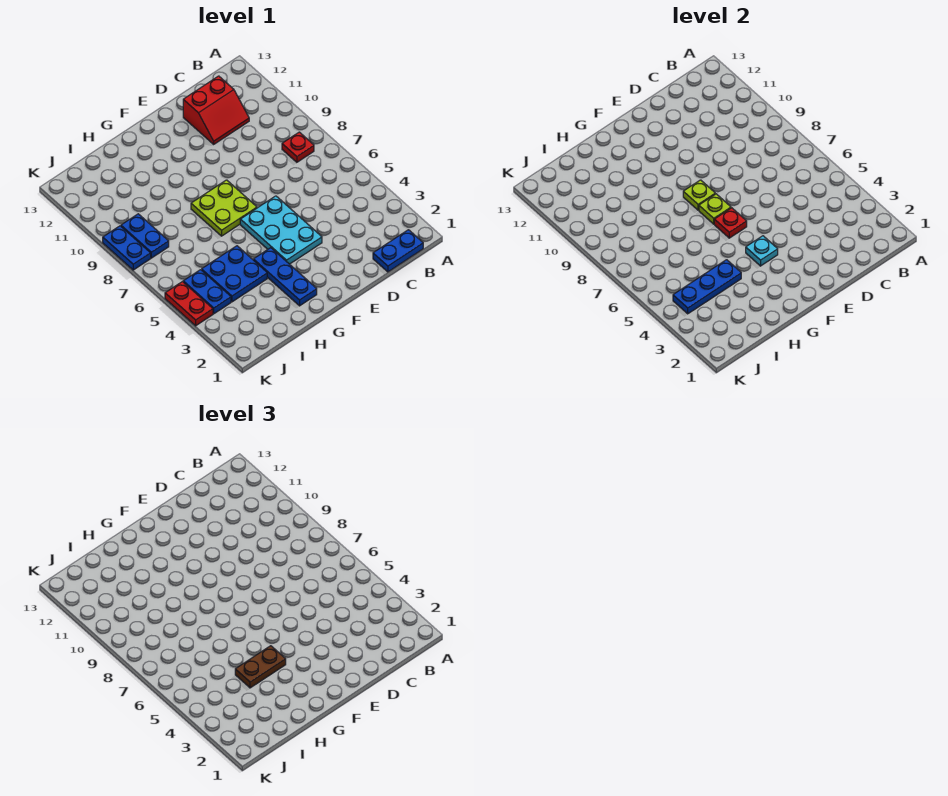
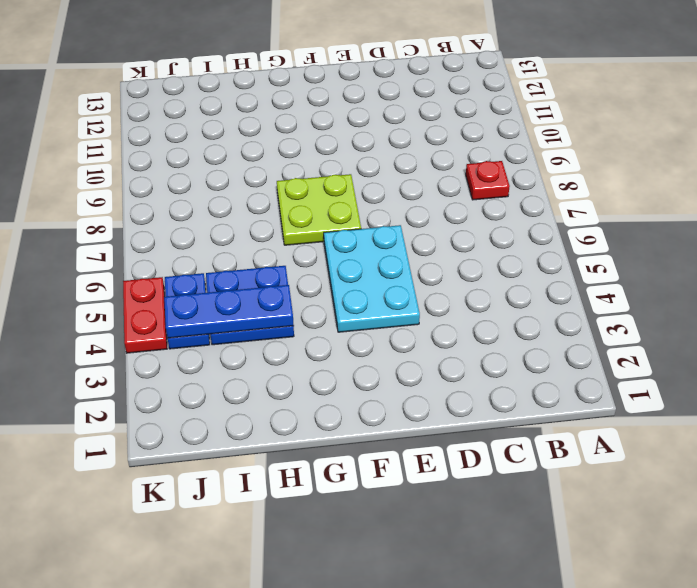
none -> blue plate B1:C1 level 1
none -> red slope C11:D12 level 1 top 12
none -> blue plate G2:G4 level 1

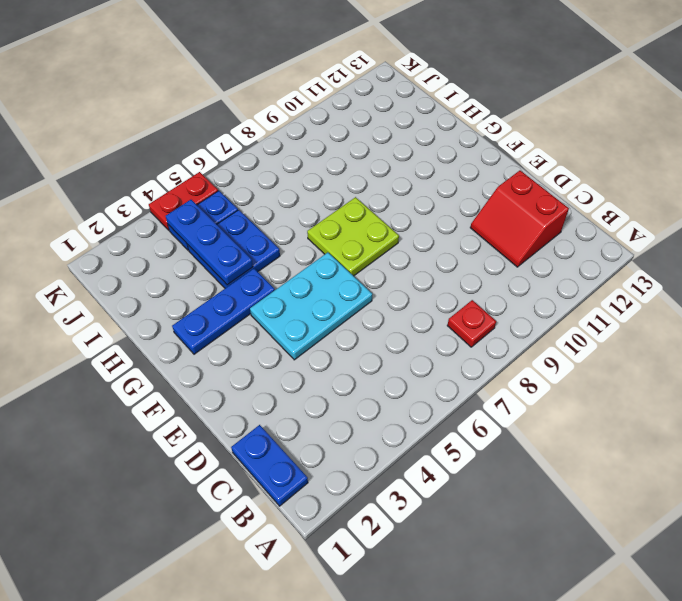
none -> blue plate J8:J9 level 1
none -> blue plate K8:K9 level 1
none -> cyan plate F4 level 2

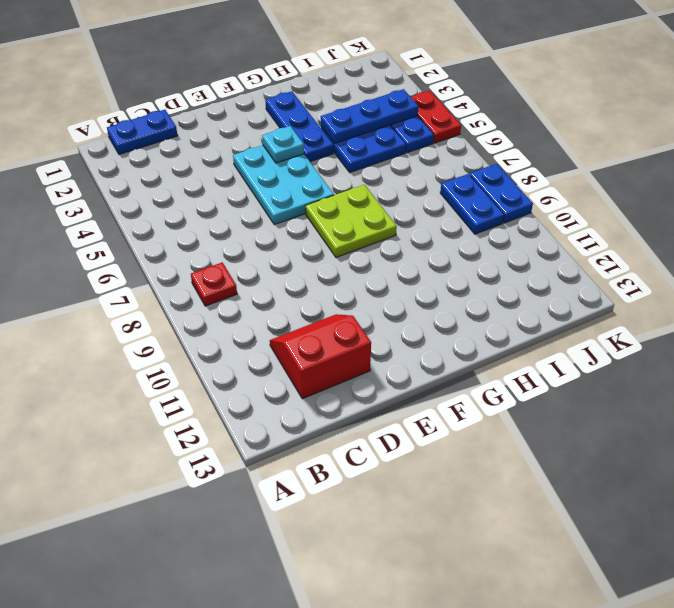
none -> red plate F6 level 2
none -> lime plate F7 level 2
none -> lime plate F8 level 2

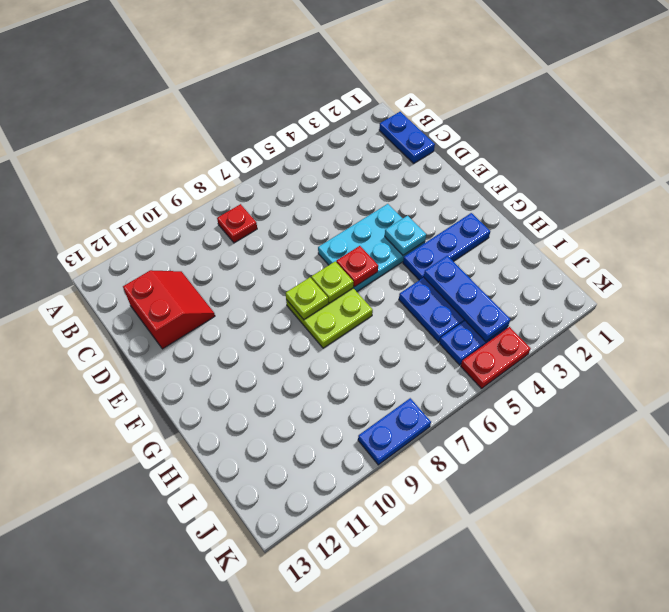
none -> blue plate J8:J9 level 1
none -> brown plate G4:H4 level 3

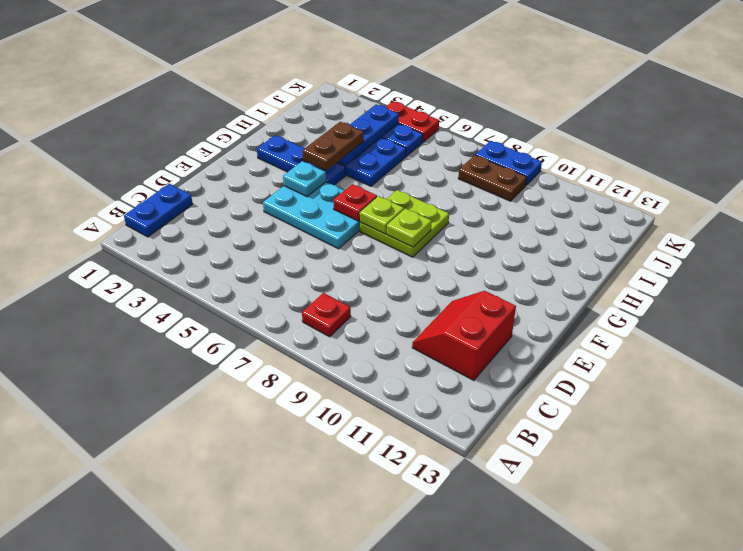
brown plate J8:J9 level 1 -> blue plate J8:J9 level 1

